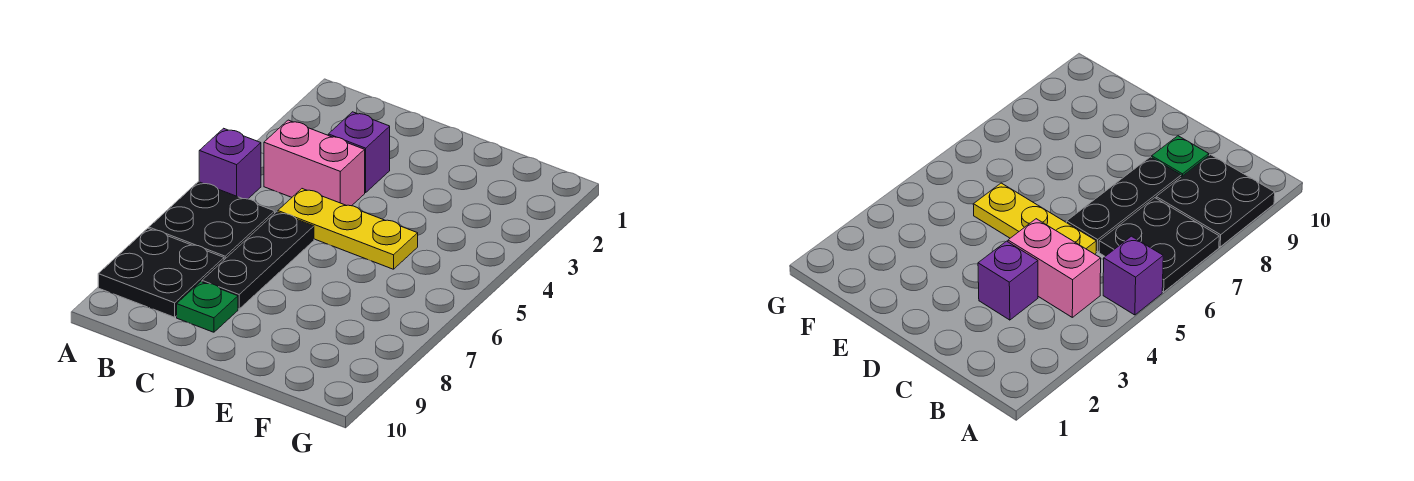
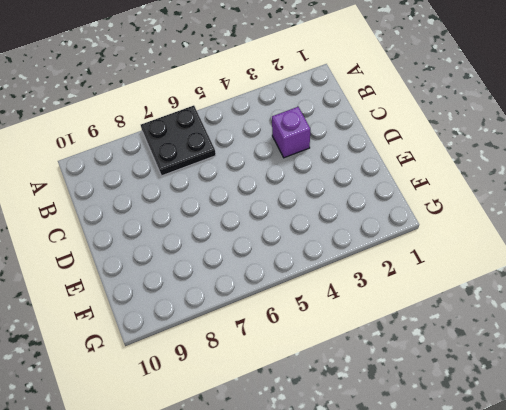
none -> purple brick A5 level 1
none -> black plate A8:B9 level 1

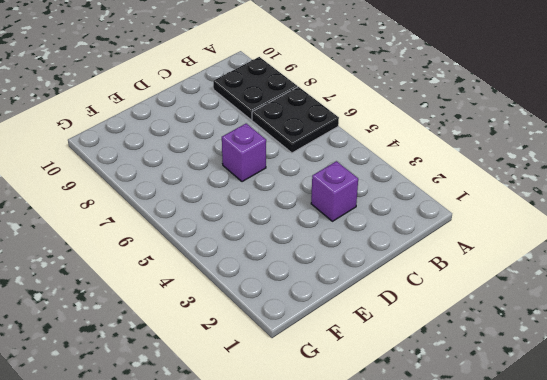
purple brick D6 level 1 -> purple brick A5 level 1
none -> pink brick B4:C4 level 1
none -> yellow plate C5:E5 level 1

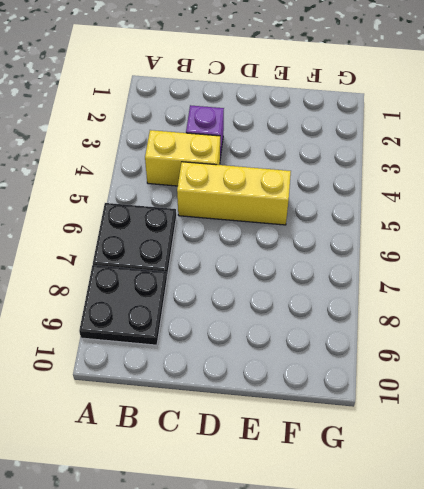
yellow brick B4:C4 level 1 -> pink brick B4:C4 level 1
yellow brick C5:E5 level 1 -> yellow plate C5:E5 level 1
none -> purple brick A5 level 1
none -> black plate C6:C8 level 1

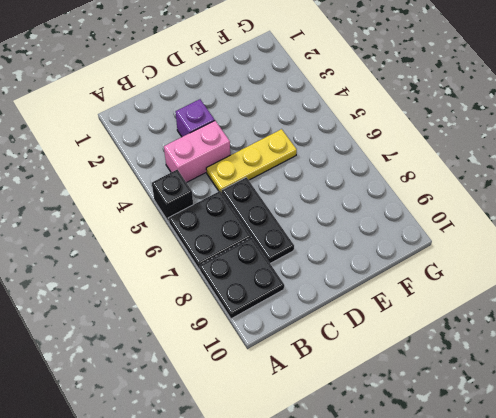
black brick A5 level 1 -> purple brick A5 level 1
none -> green plate C9 level 1

